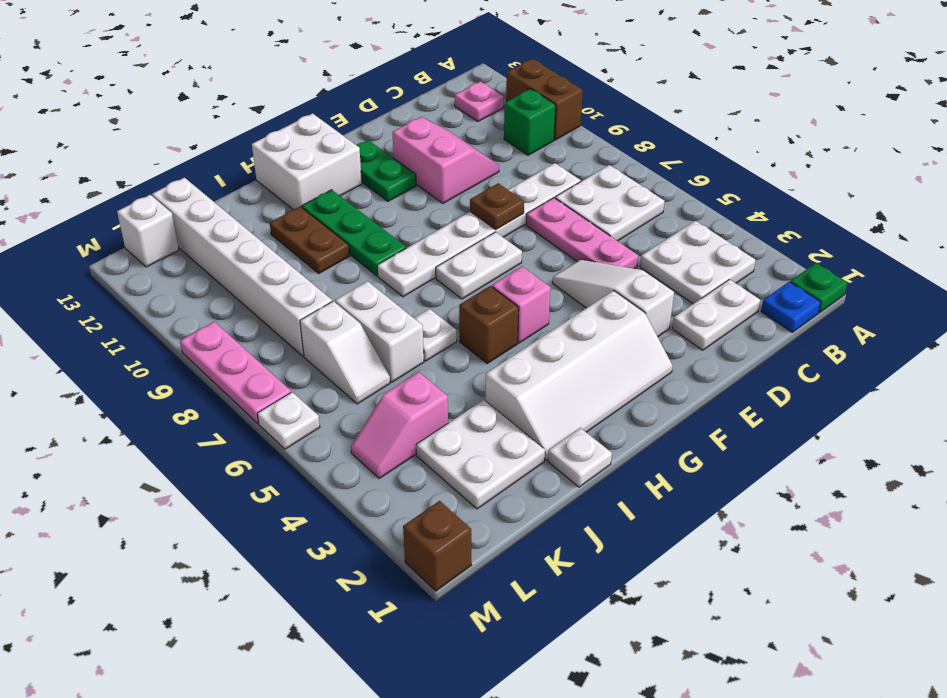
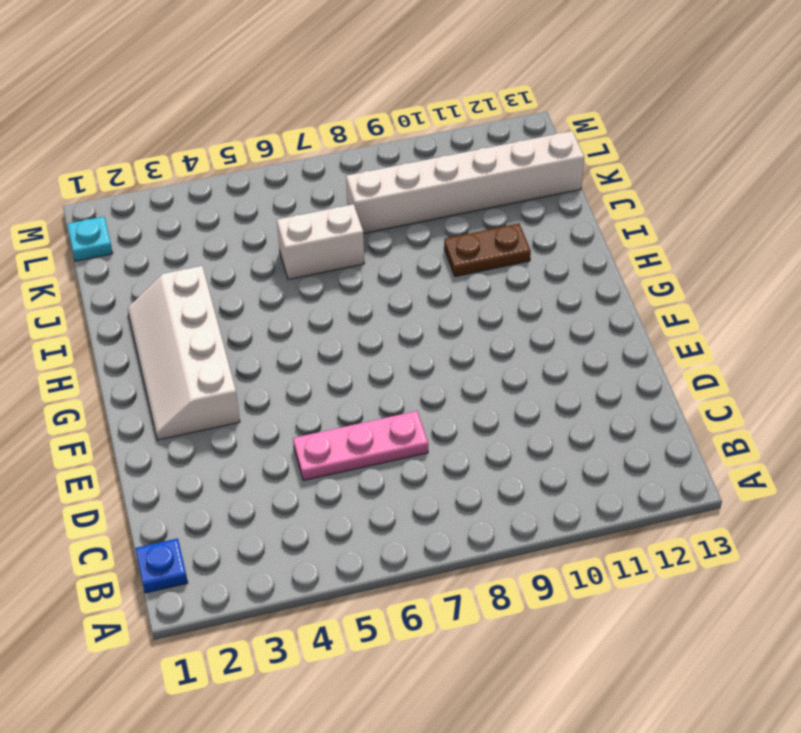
cyan plate L1 level 1 -> none
none -> green plate A1 level 1
none -> brown brick A10:A11 level 1
none -> white plate B3:C4 level 1
none -> white plate B6:C7 level 1

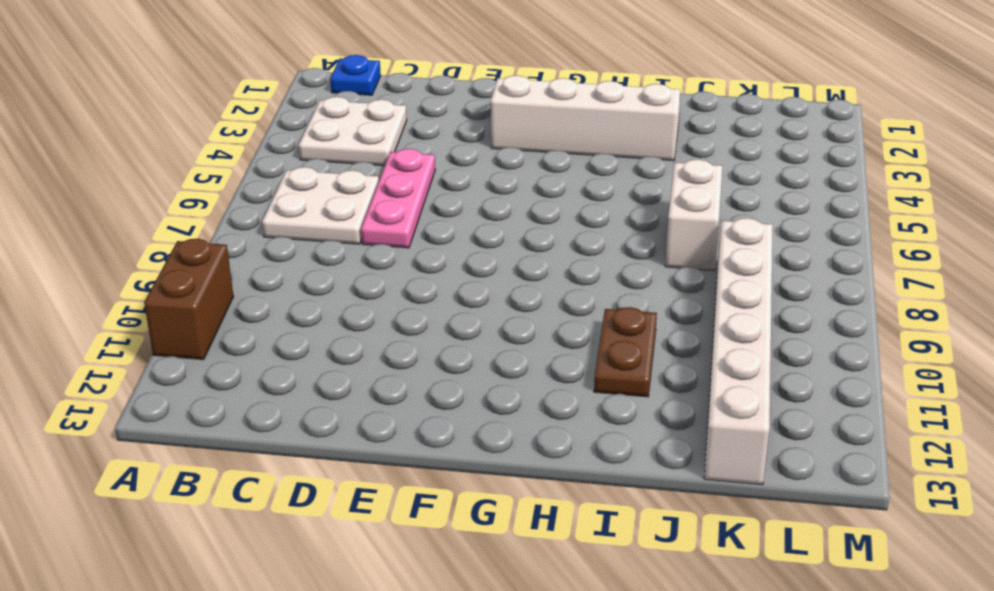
none -> green plate A1 level 1
none -> green brick B10 level 1
none -> pink plate B12 level 1
none -> white plate C2:D2 level 1

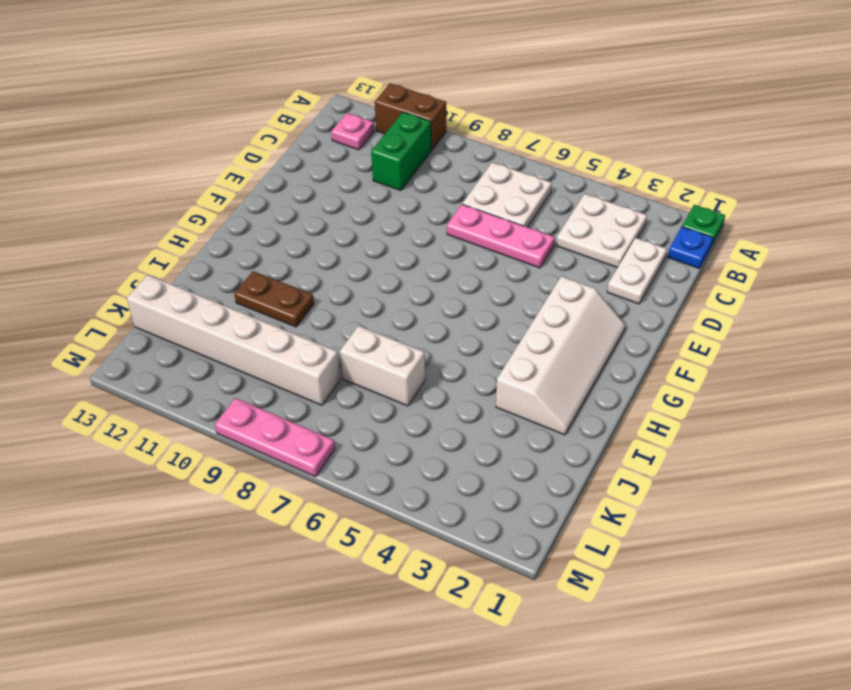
green brick B10:C10 level 1 -> green brick B10 level 1
none -> white plate C8:H8 level 1
none -> pink slope D10:E11 level 1 top E
none -> white slope E3:E5 level 1 top 3
none -> white plate F7:G7 level 1

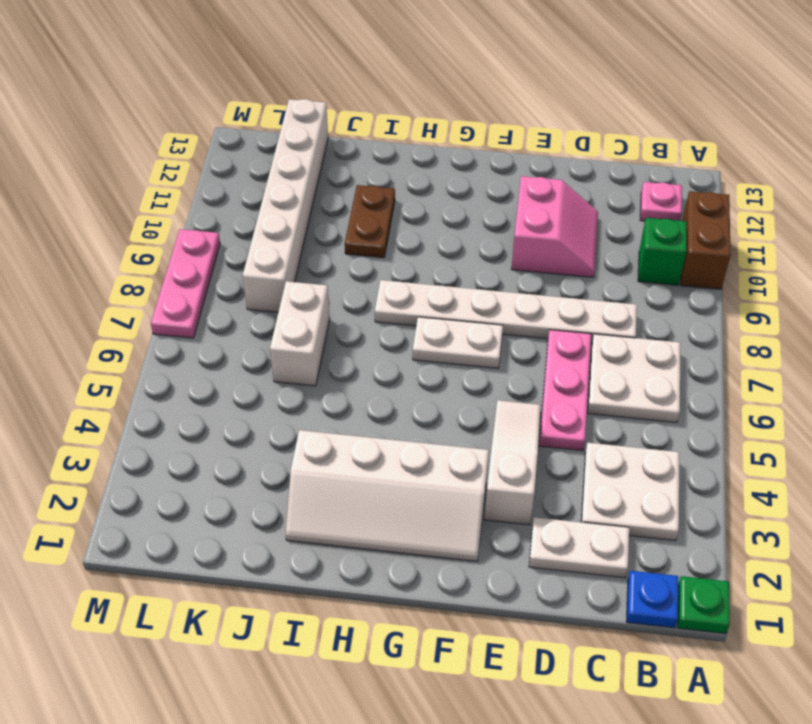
none -> green plate F11:F12 level 1
none -> pink brick G5 level 1
none -> white brick G12:H13 level 1
none -> brown brick H5 level 1

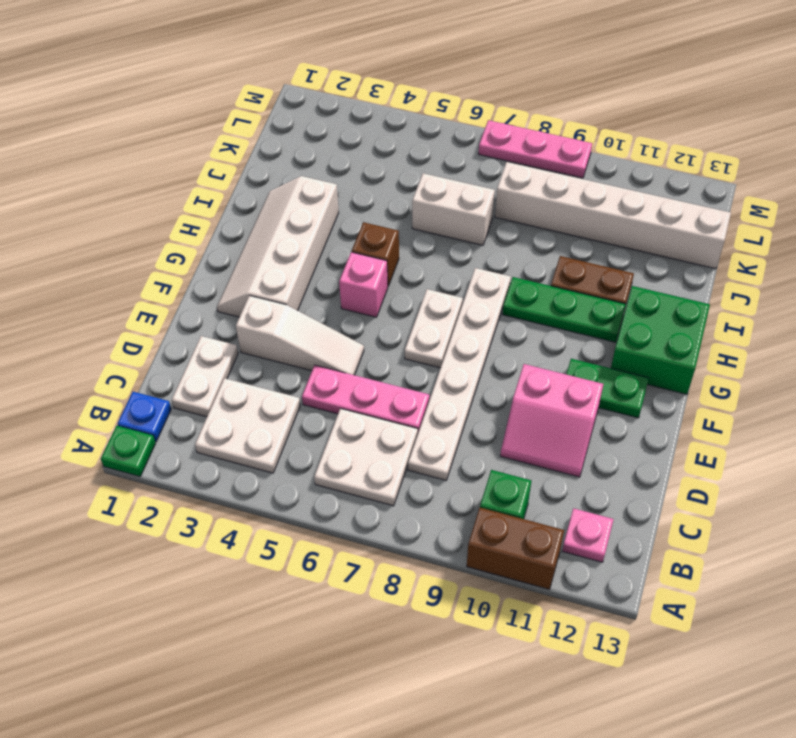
green brick G12:H13 level 1 -> white brick G12:H13 level 1
none -> white plate I1 level 1
none -> white plate I6 level 1
none -> white plate J2:K3 level 1
none -> pink slope K4:L4 level 1 top K

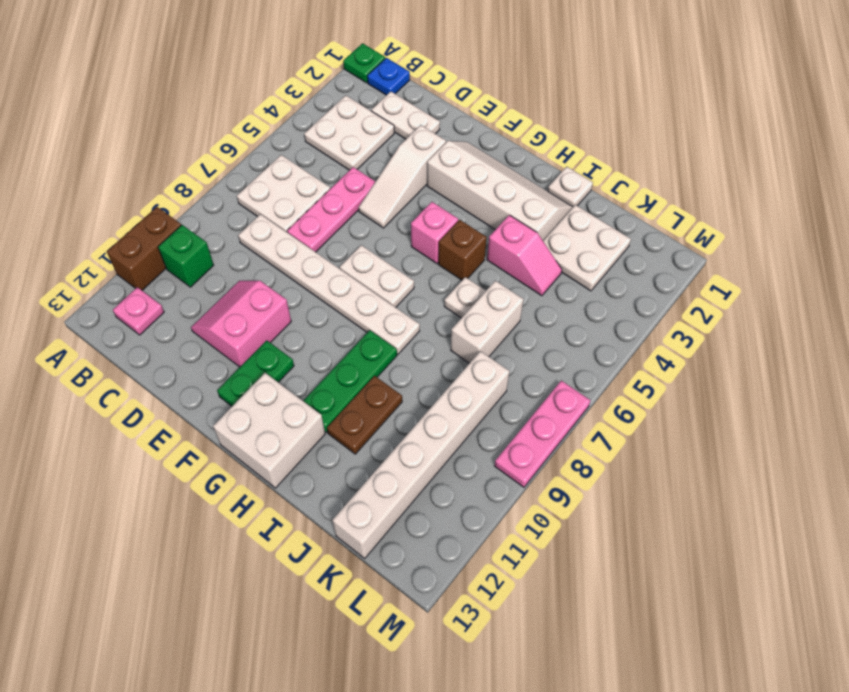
pink slope I4:J4 level 1 top I -> pink slope K4:L4 level 1 top K
none -> white slope K6:K7 level 1 top 7
none -> white brick L13 level 1
none -> brown brick M1 level 1
none -> white plate M6 level 1

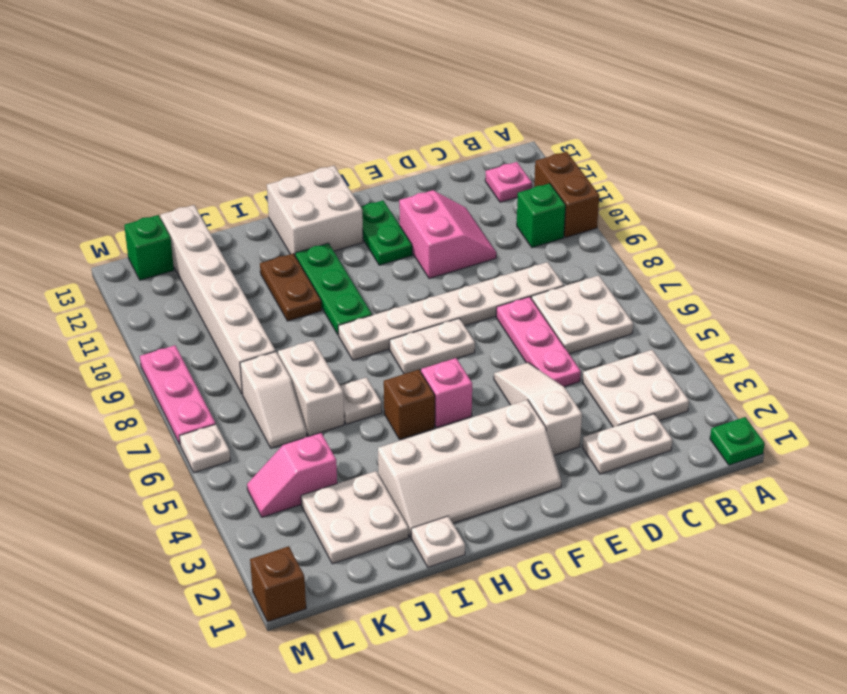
green brick L13 level 1 -> white brick L13 level 1
none -> blue plate B1 level 1
none -> brown plate E8 level 2

